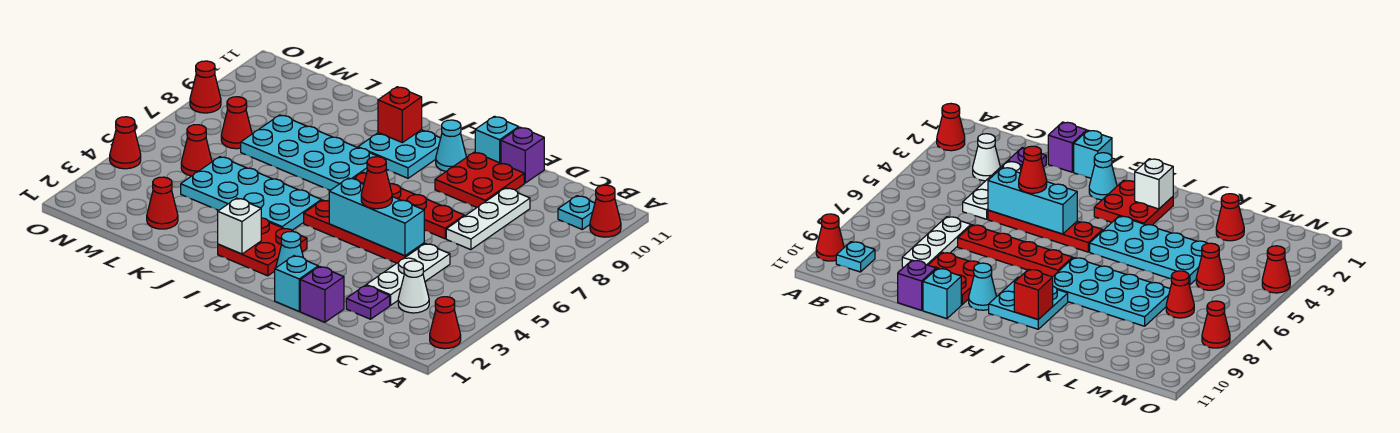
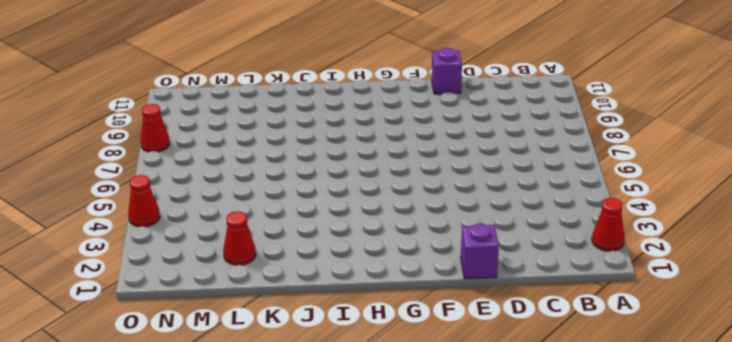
none -> red cone A10 level 1
none -> cyan plate B10 level 1
none -> white cone C3 level 1

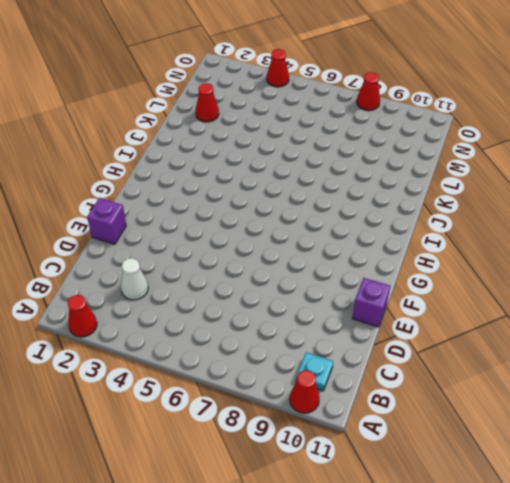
none -> purple plate D2 level 1
none -> white plate D3:D5 level 1
none -> white plate D7:D9 level 1

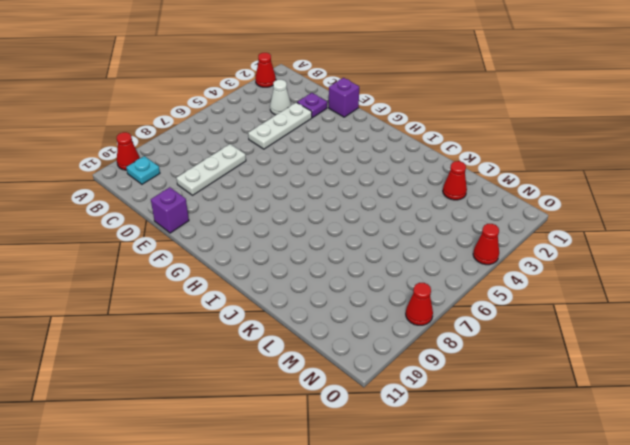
none -> red plate E5:H5 level 1
none -> red plate E7:H7 level 1
none -> red plate E9:F10 level 1

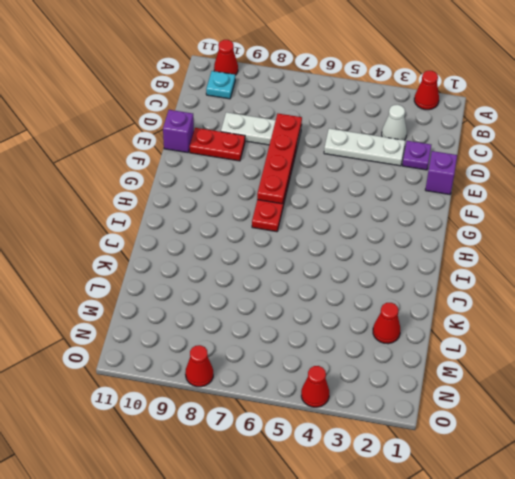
red plate D7:G7 level 2 -> red plate E5:H5 level 1
red plate E9:E10 level 1 -> red plate E9:F10 level 1
none -> cyan brick F1 level 1
none -> cyan brick F11 level 1
none -> cyan cone G2 level 1

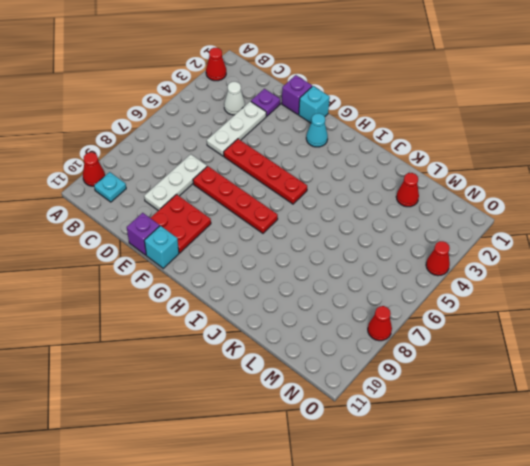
none -> cyan cone G10 level 1
none -> red plate H2:I3 level 1
none -> cyan plate H9:I10 level 1

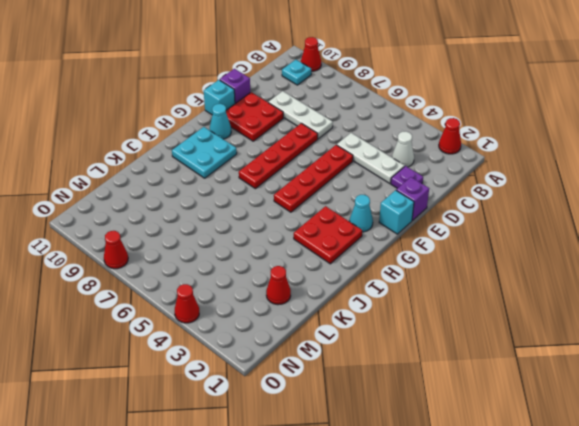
none -> cyan plate I4:L5 level 1
none -> cyan plate I7:L8 level 1
none -> red cone M5 level 1

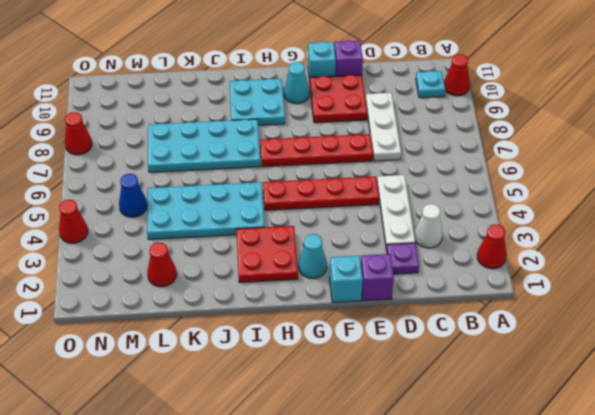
blue cone M5 level 1 -> red cone M5 level 1
none -> red cone M7 level 1
none -> cyan brick E5:G5 level 2
none -> white brick I2 level 2

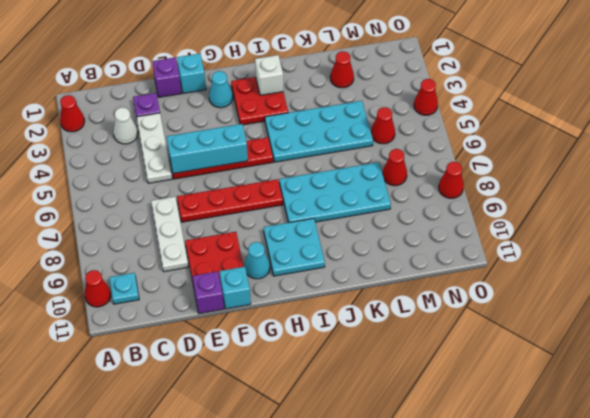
none -> red brick I10 level 2
none -> red cone F5 level 3

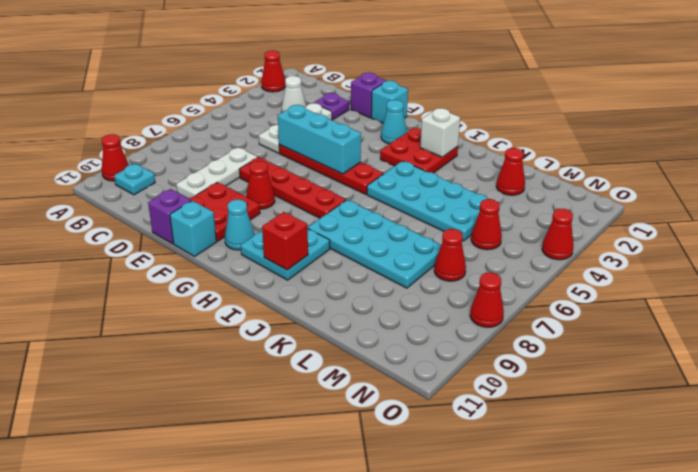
red cone F8 level 1 -> red cone F5 level 3

